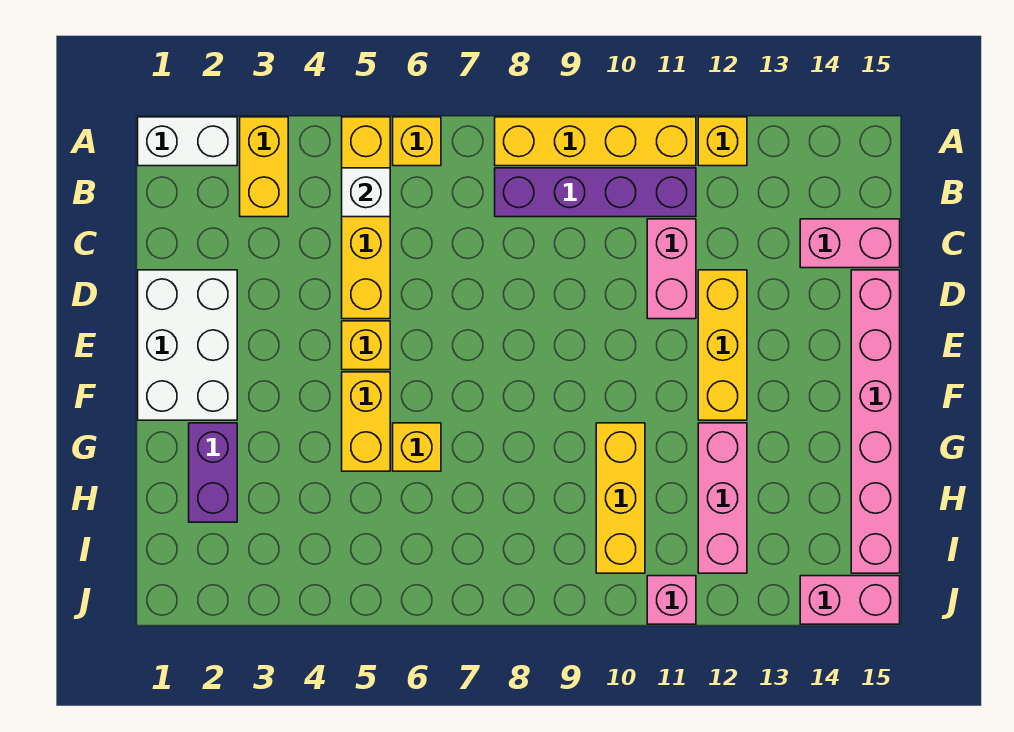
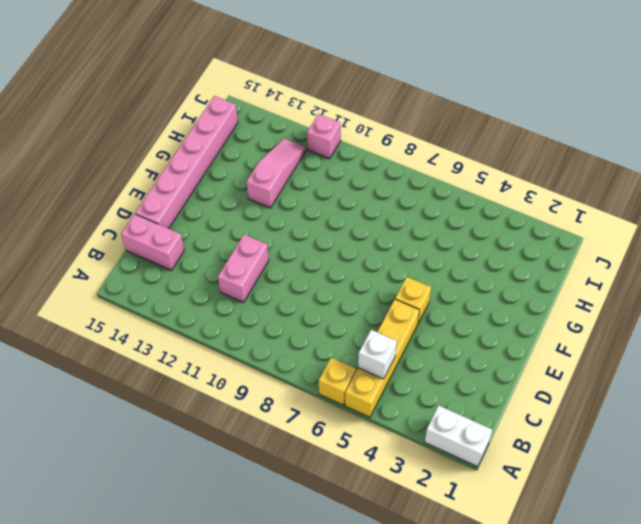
pink slope G12:I12 level 1 top G -> pink brick G12:I12 level 1
none -> yellow brick A3:B3 level 1
none -> yellow brick A8:A11 level 1
none -> yellow brick A12 level 1

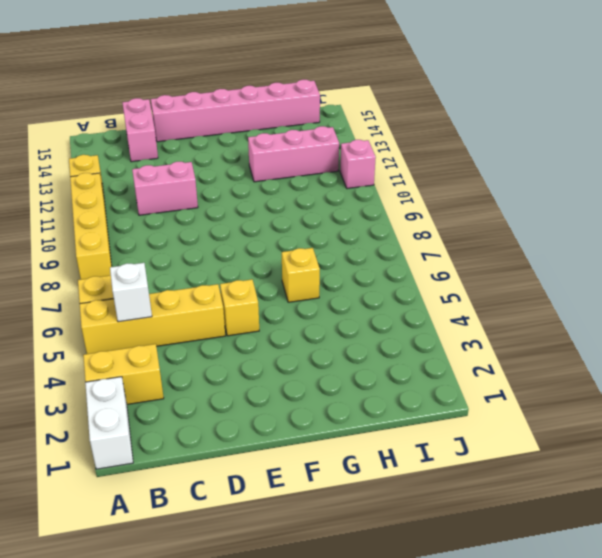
none -> purple brick B8:B11 level 1
none -> white brick D1:F2 level 1
none -> yellow brick D12:F12 level 1

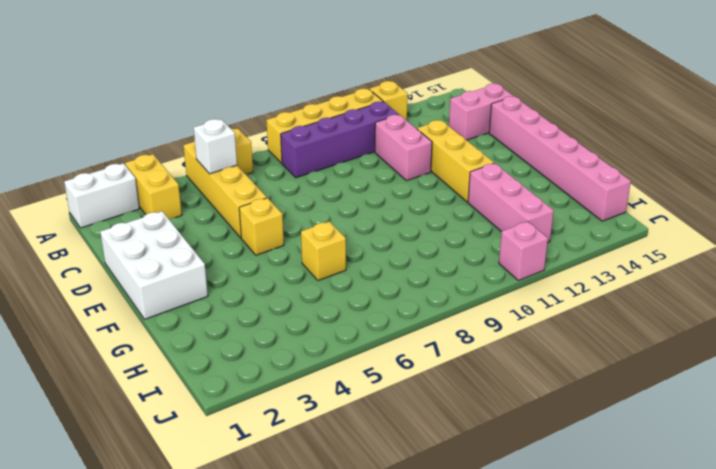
none -> yellow brick F5:G5 level 1
none -> purple brick G2:H2 level 1
none -> yellow brick G10:I10 level 1

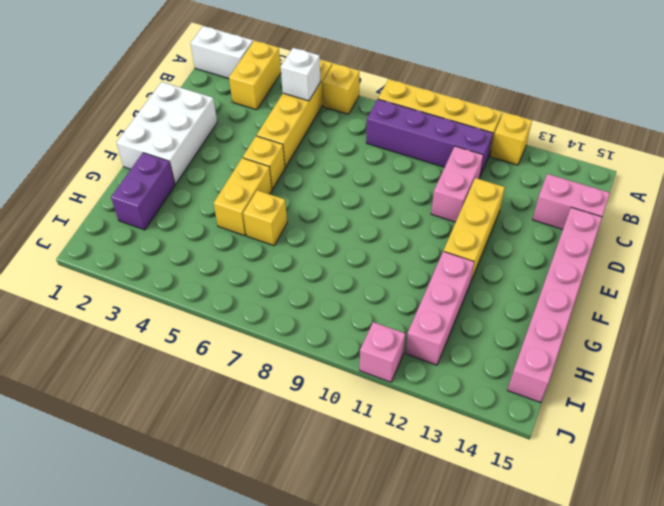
none -> yellow brick G10:I10 level 1
none -> pink brick J14:J15 level 1

